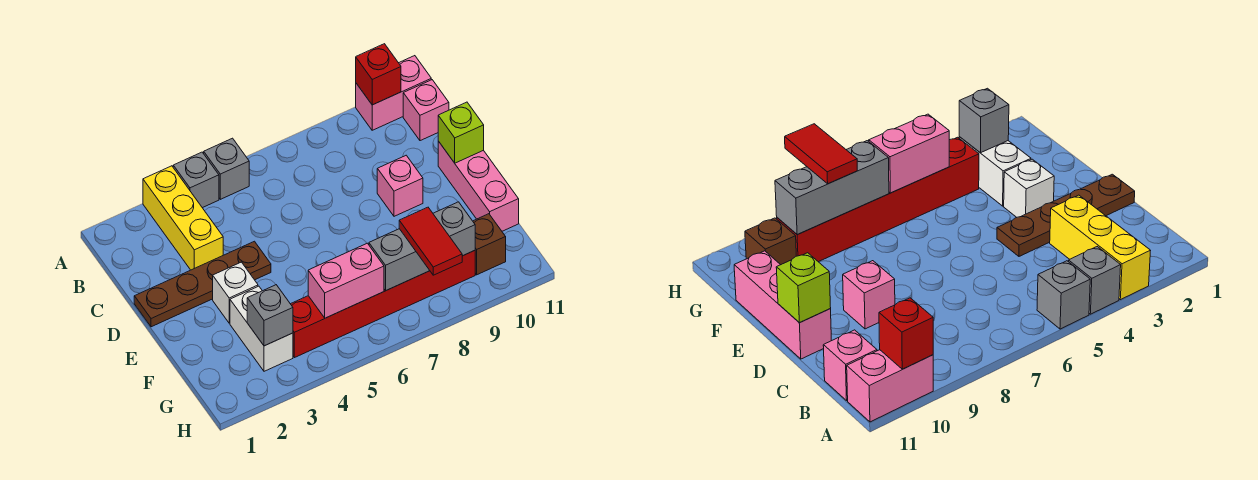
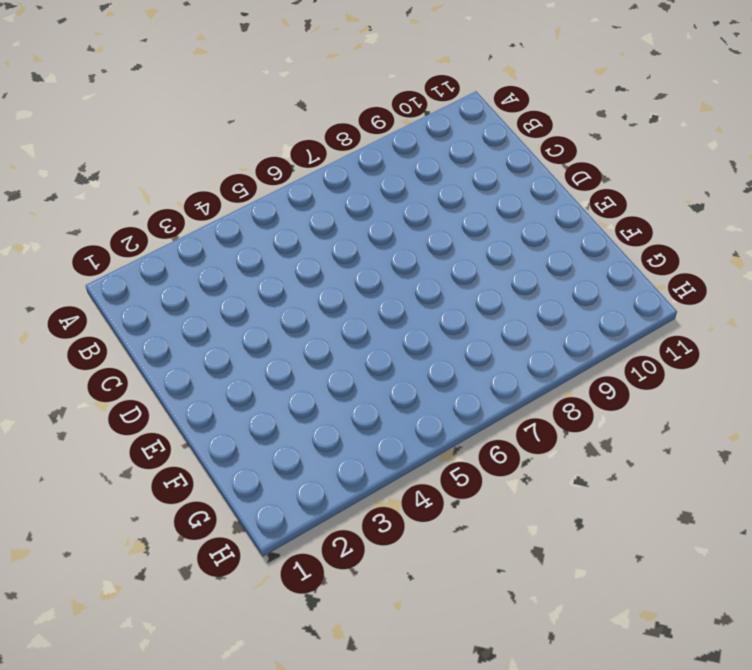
none -> yellow brick A3:C3 level 1
none -> grey brick A4 level 1
none -> grey brick A5 level 1

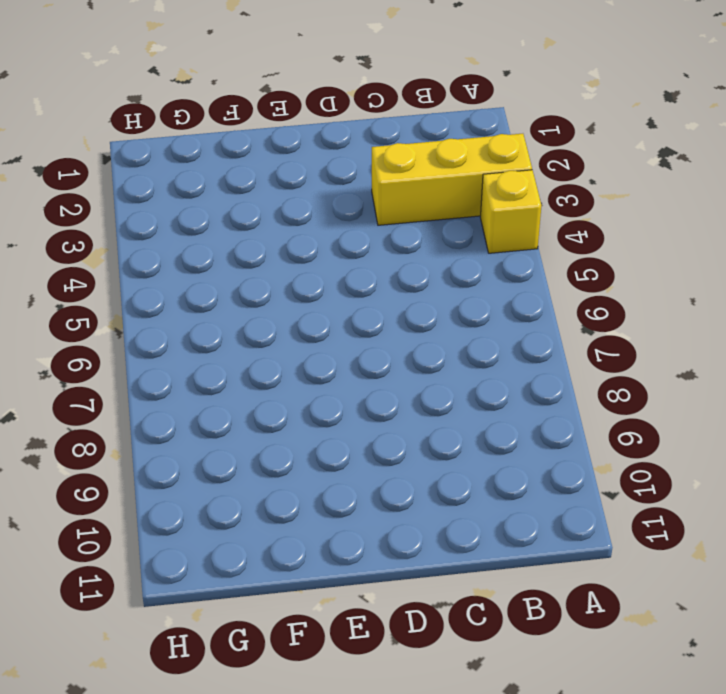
yellow brick A4 level 1 -> grey brick A4 level 1
none -> grey brick A5 level 1
none -> pink brick A10:A11 level 1
none -> pink brick B11 level 1

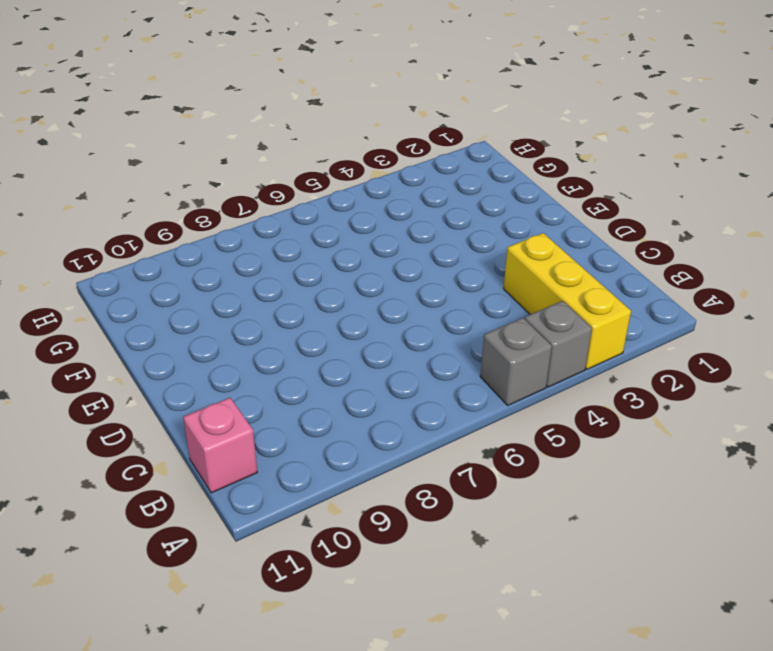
none -> pink brick A10:A11 level 1
none -> brown plate D1:D4 level 1
none -> pink brick D9 level 1

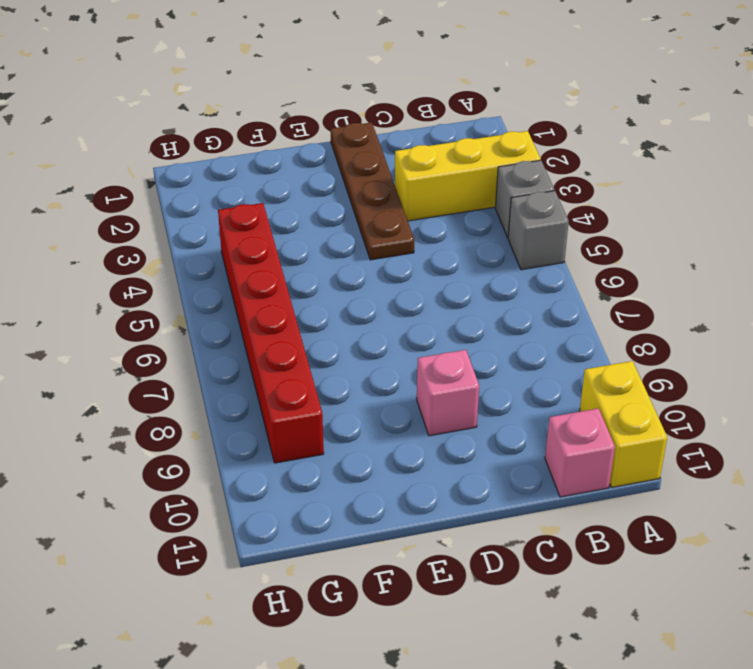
yellow brick A10:A11 level 1 -> pink brick A10:A11 level 1
none -> pink brick D11:F11 level 1
none -> white brick E3 level 1
none -> white brick F3:G3 level 1

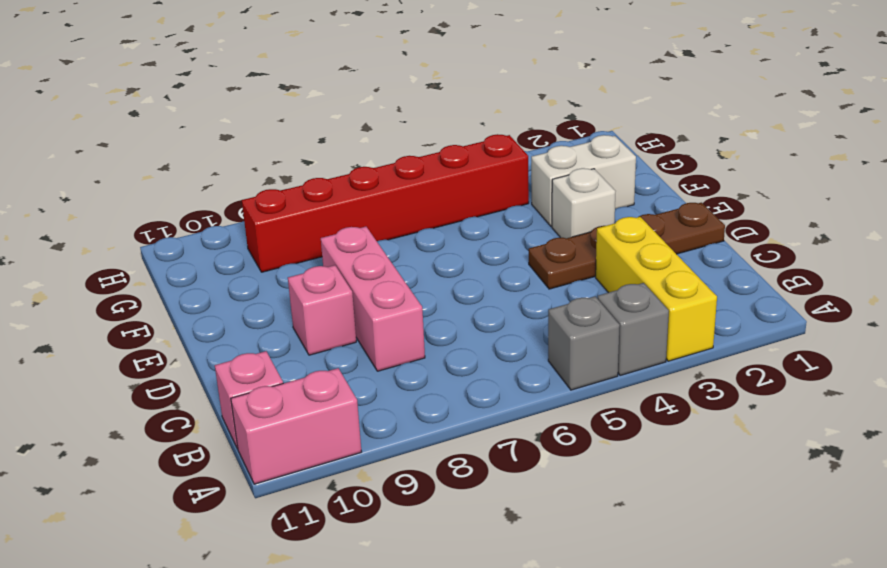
pink brick C8:E8 level 1 -> pink brick D11:F11 level 1
white brick F2:F3 level 1 -> white brick F3:G3 level 1
none -> brown brick G10 level 1
none -> red brick A10 level 2
none -> lime brick D11 level 2

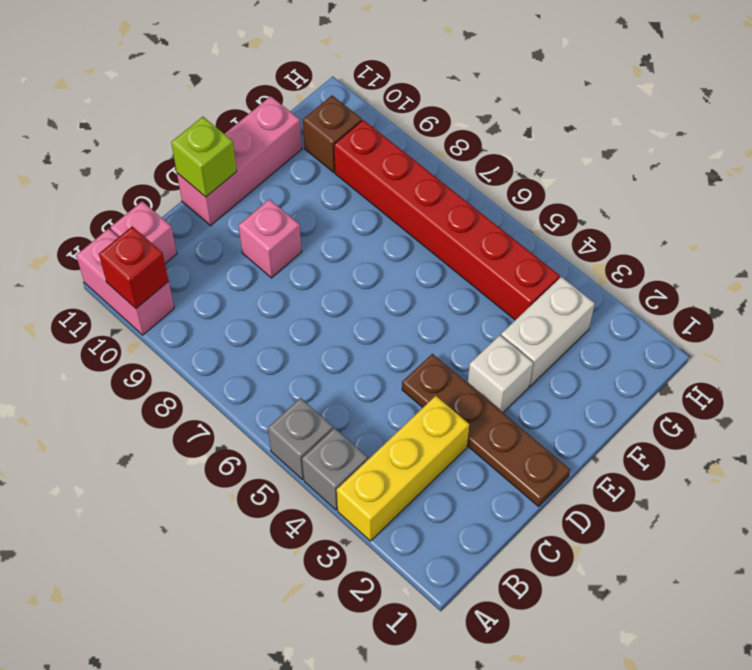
none -> grey brick G3 level 2
none -> pink brick G5:G6 level 2
none -> grey brick G7:G9 level 2

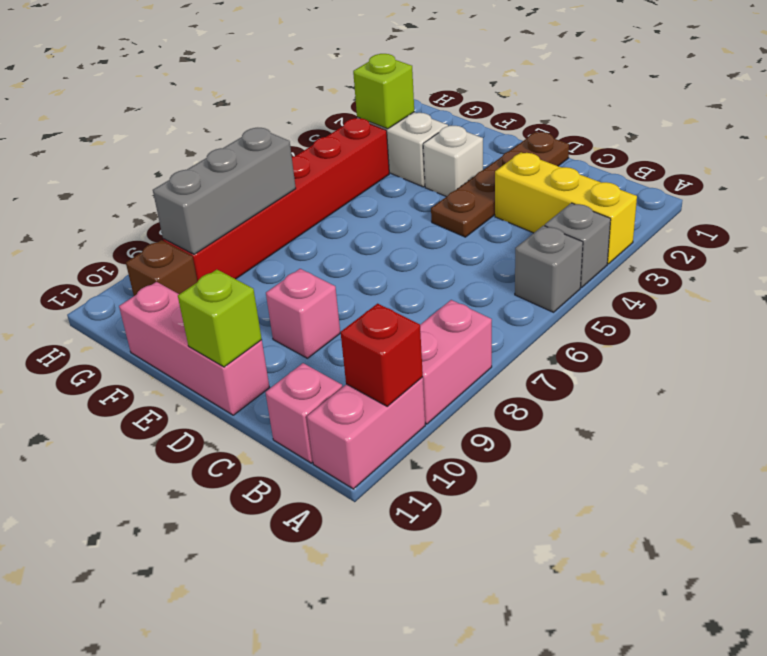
pink brick A8:A9 level 1 -> pink brick G5:G6 level 2
lime brick G3 level 2 -> grey brick G3 level 2
none -> red tile G8:H8 level 3

